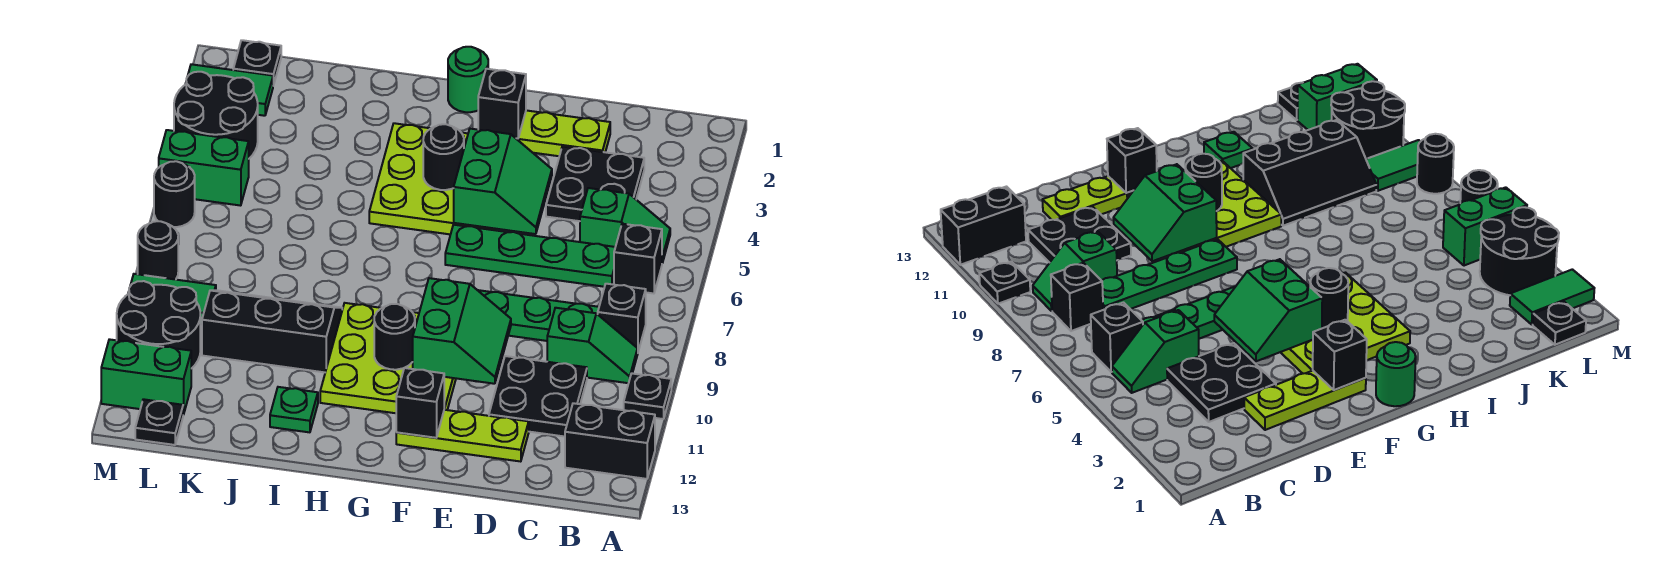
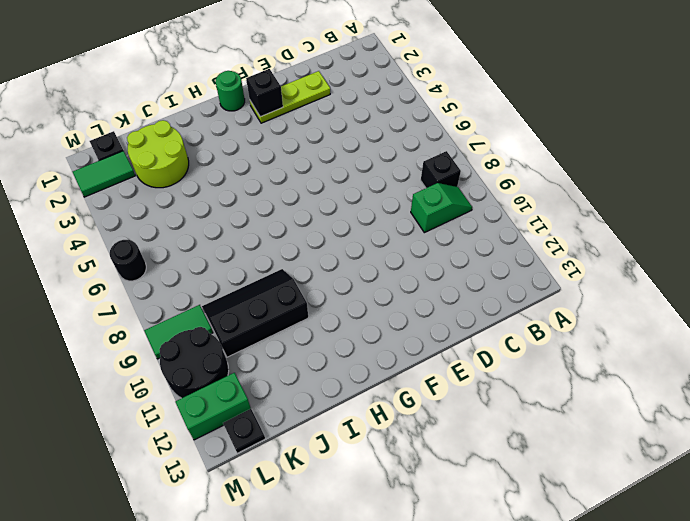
lime round brick J2:K3 level 1 -> none
none -> black plate A10 level 1
none -> black brick A12:B12 level 1
none -> green slope B5:C5 level 1 top C
none -> black brick B6 level 1

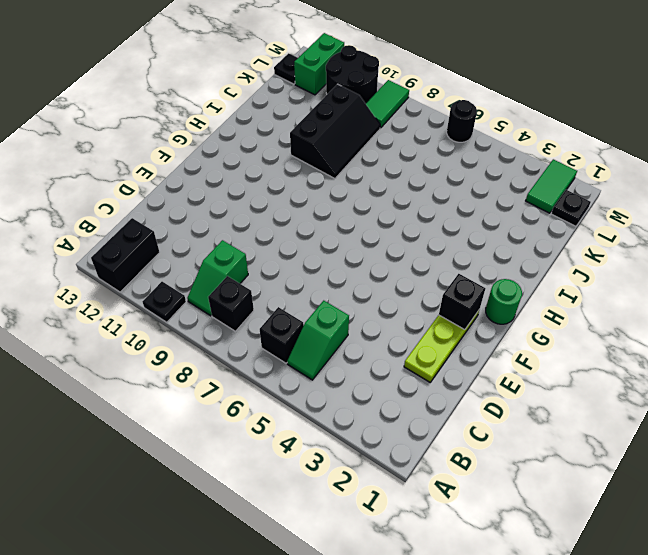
none -> black plate C3:D4 level 1
none -> green plate C6:F6 level 1
none -> green plate C8:F8 level 1
none -> black plate C10:D11 level 1

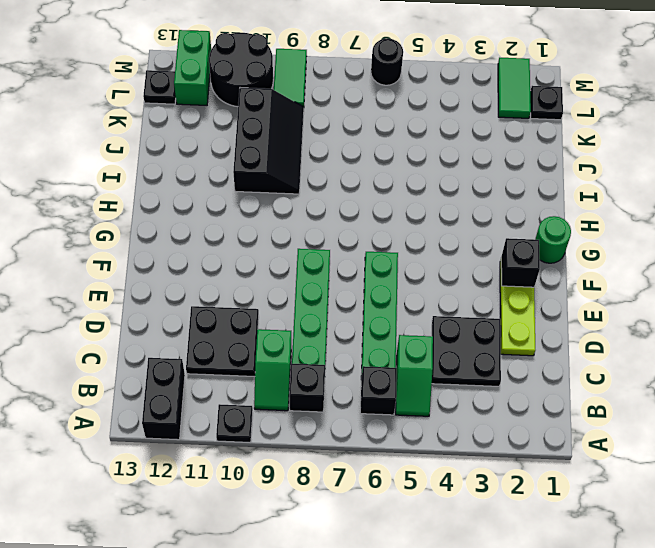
none -> lime plate D12:F12 level 1
none -> lime plate F3:H5 level 1
none -> lime plate F9:H11 level 1
none -> green plate I12 level 1

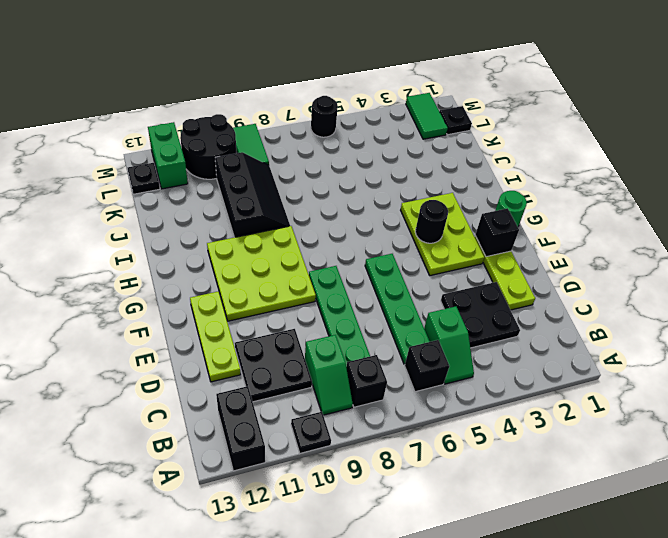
lime plate F3:H4 level 1 -> lime plate F3:H5 level 1
none -> green plate I12 level 1
none -> black round brick L3:M4 level 1
none -> green brick L5:M5 level 1
none -> black round brick M8 level 1

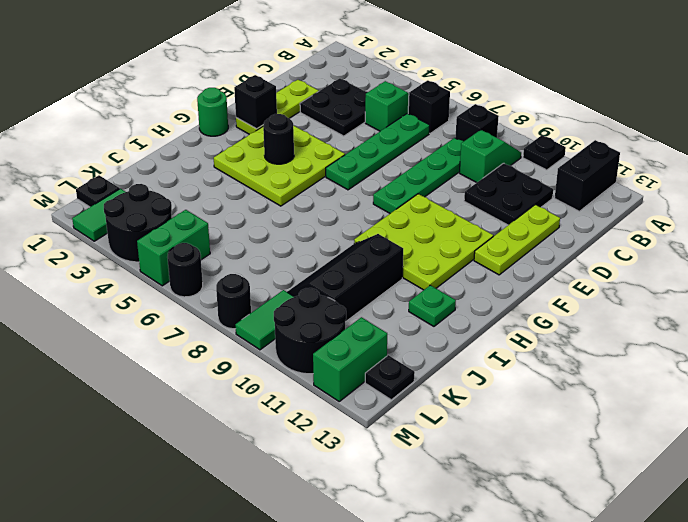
none -> green slope E4:F5 level 2 top F
none -> green slope E9:F10 level 2 top F
none -> black brick F12 level 2
none -> black round brick G10 level 2

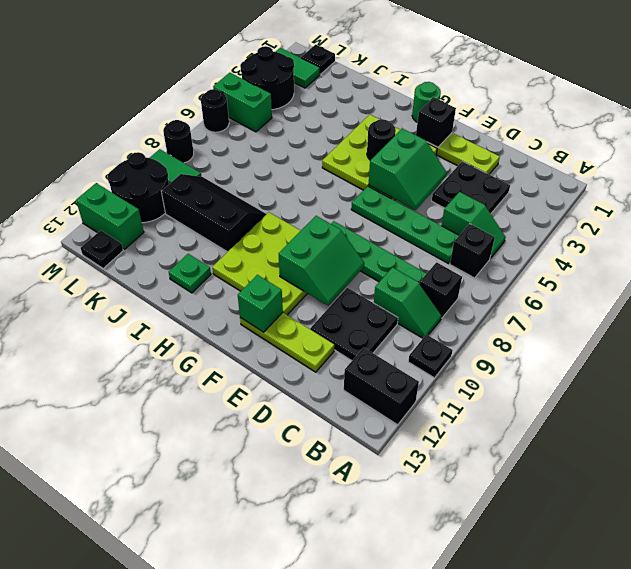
green brick F12 level 2 -> black brick F12 level 2
none -> black round brick G10 level 2

